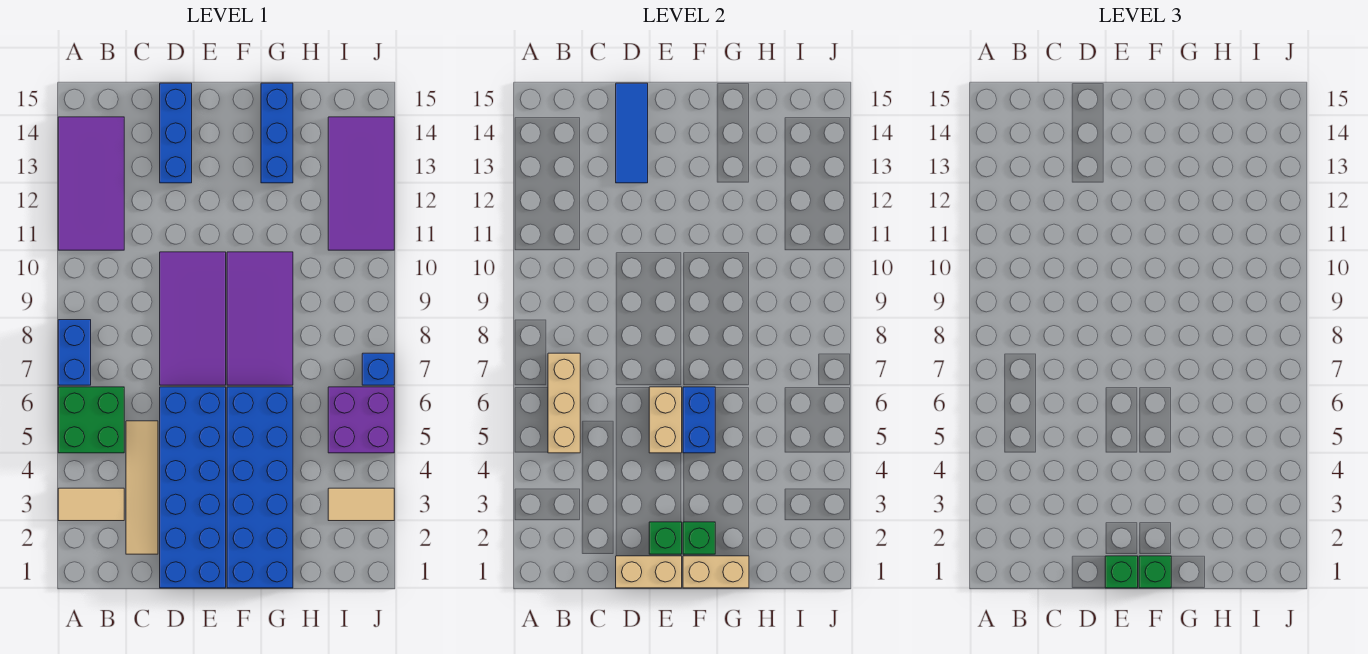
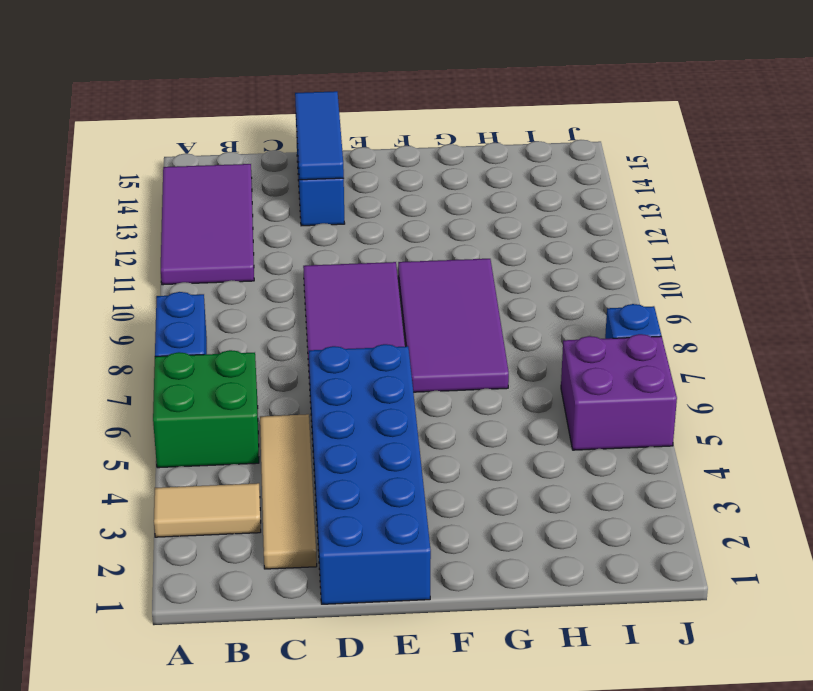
none -> blue brick F1:G6 level 1
none -> blue brick G13:G15 level 1
none -> tan tile I3:J3 level 1

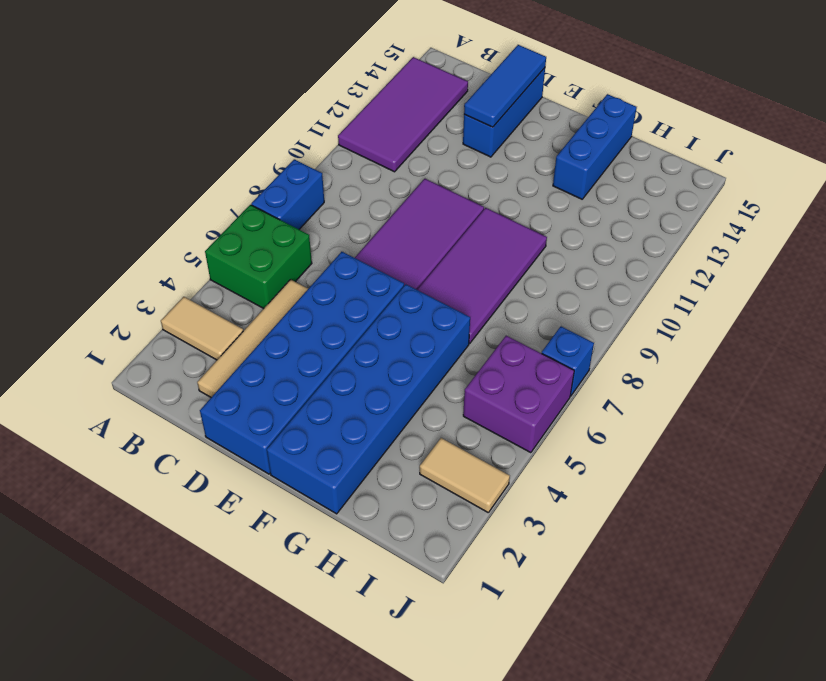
none -> purple tile I11:J14 level 1
none -> tan brick B5:B7 level 2
none -> tan brick D1:E1 level 2

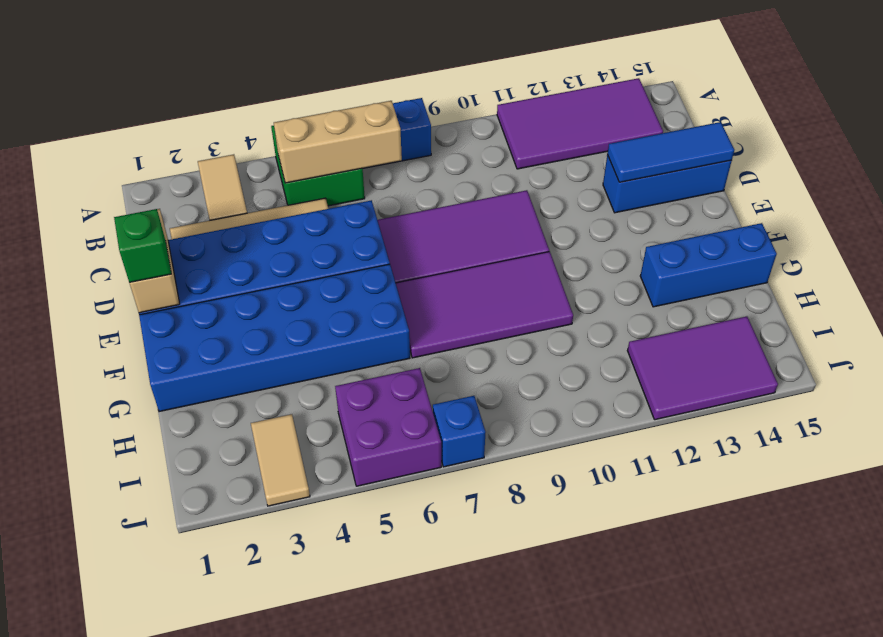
purple tile I12:J14 level 1 -> purple tile I11:J14 level 1
none -> green brick E2 level 2
none -> tan brick E5:E6 level 2
none -> tan brick F1:G1 level 2

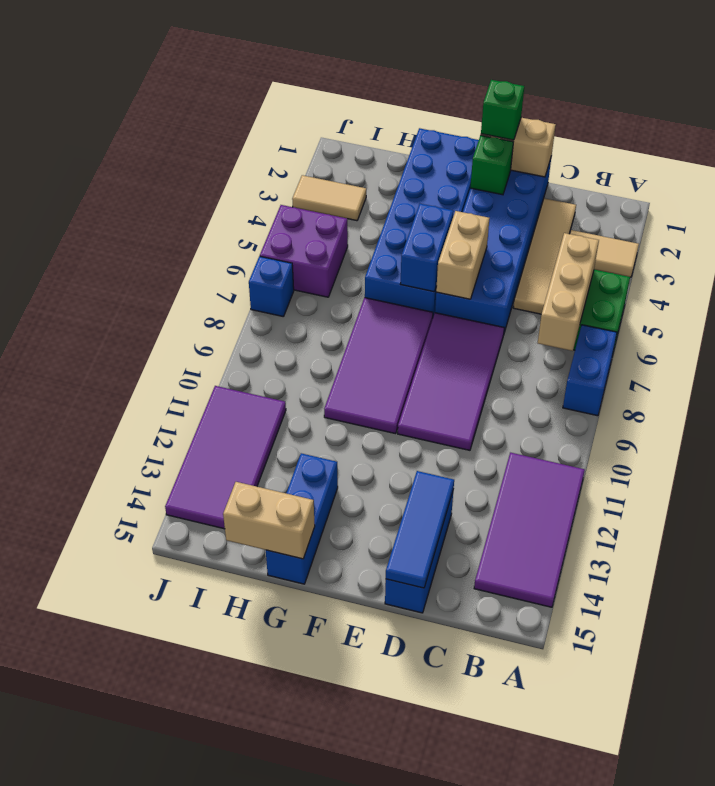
tan brick G15:H15 level 2 -> tan brick F1:G1 level 2
none -> green brick F2 level 2
none -> green brick F1 level 3

